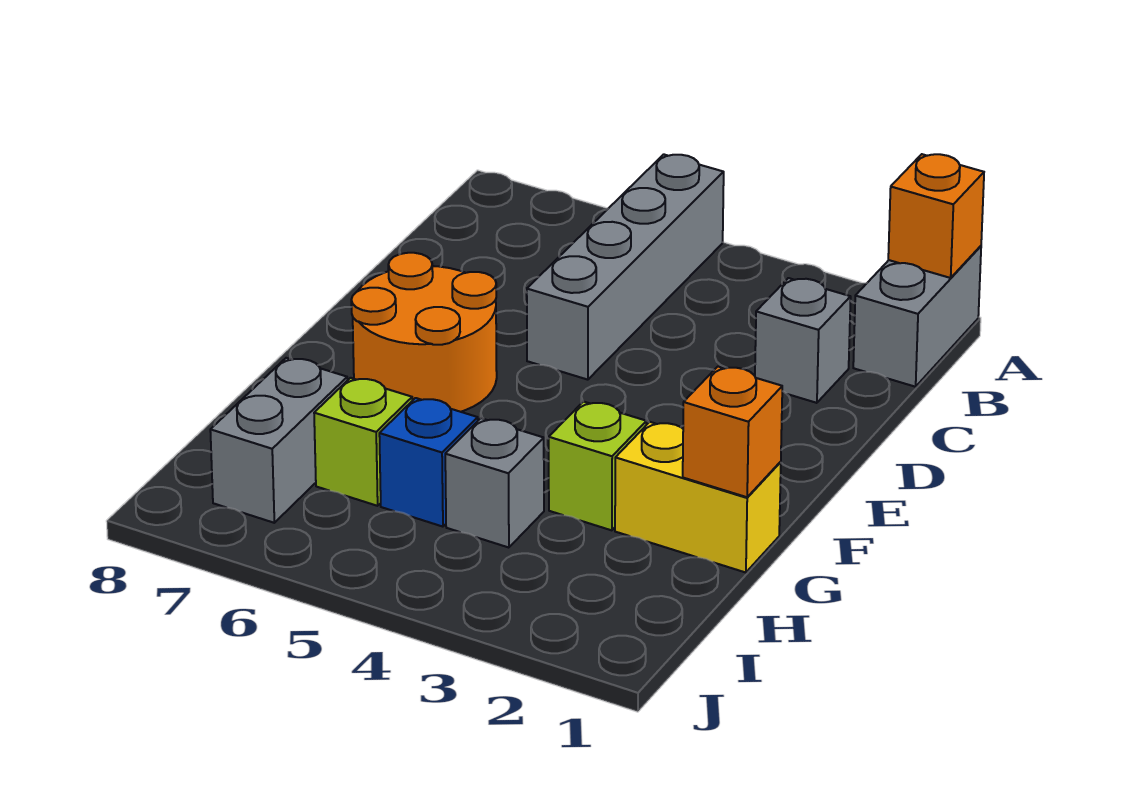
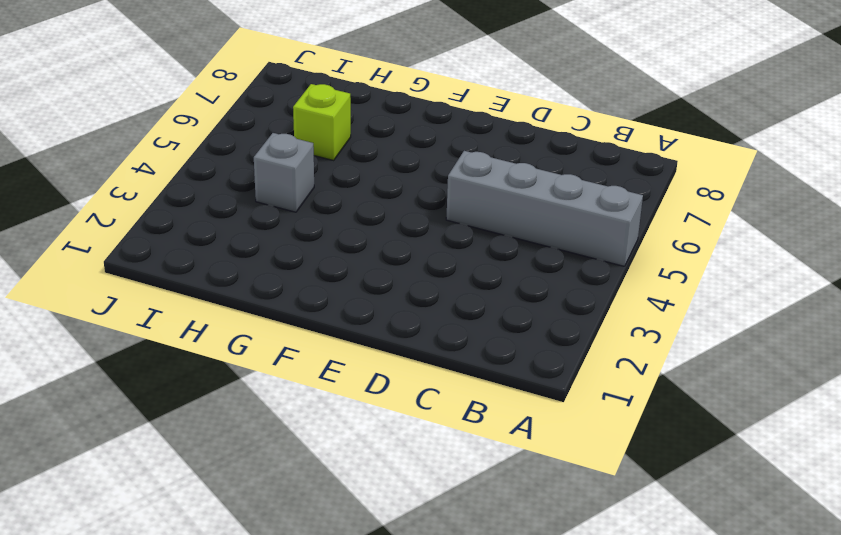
none -> grey brick A1:B1 level 1
none -> grey brick C2 level 1
none -> orange round brick E6:F7 level 1

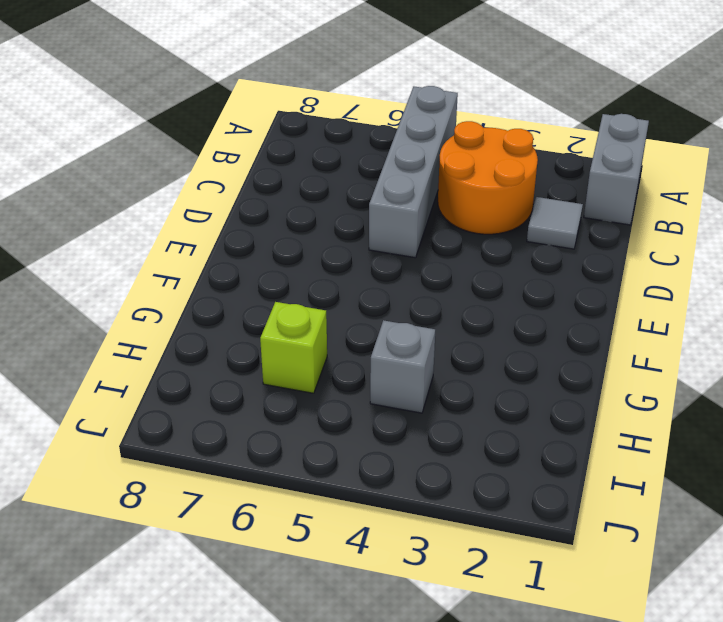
orange round brick B3:C4 level 1 -> orange round brick E6:F7 level 1
grey tile C2 level 1 -> grey brick C2 level 1
none -> yellow brick G1:G2 level 1
none -> lime brick G3 level 1
none -> blue brick H5 level 1

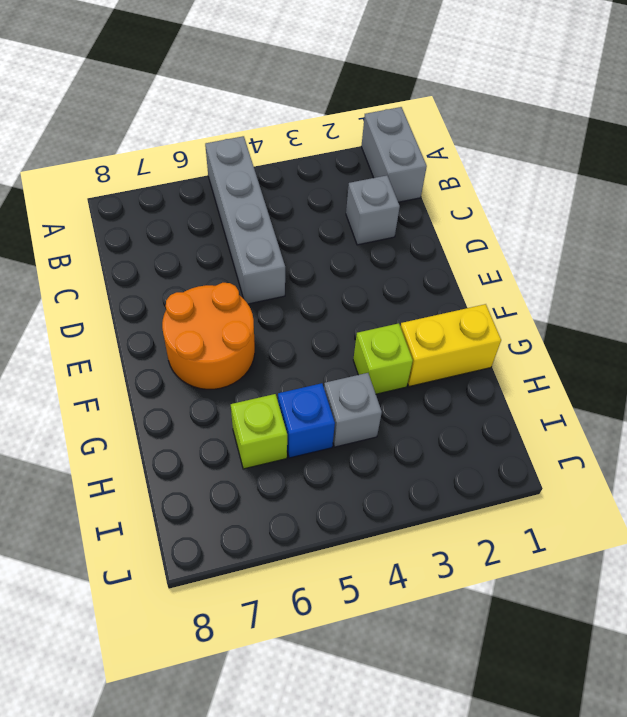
none -> grey brick H7:I7 level 1
none -> orange brick A1 level 2
none -> orange brick G1 level 2

